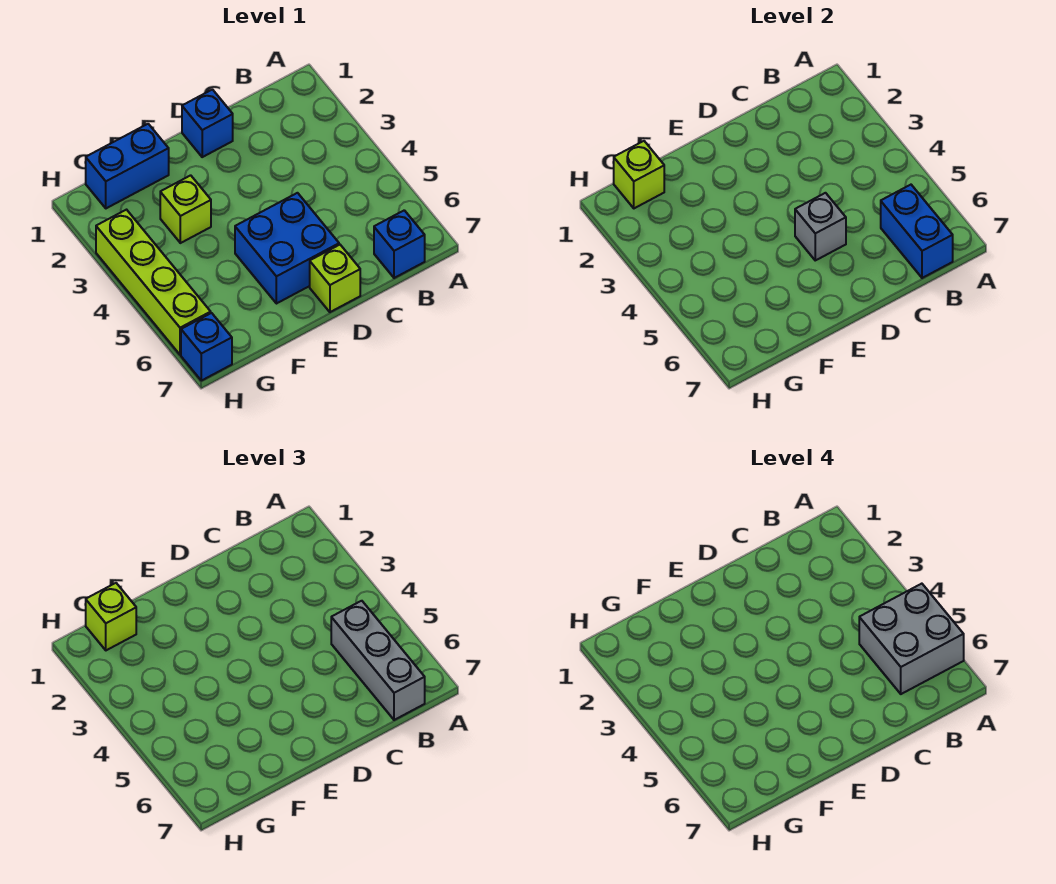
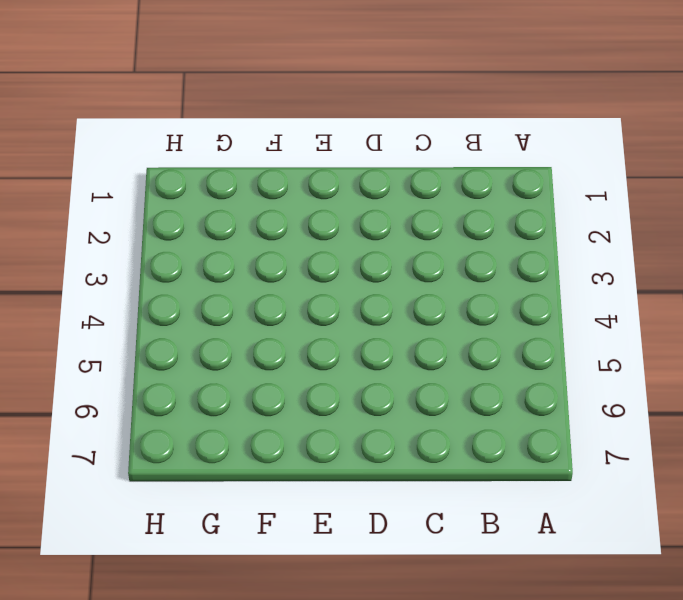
none -> blue brick B7 level 1
none -> blue brick D1 level 1
none -> blue brick D5:E6 level 1

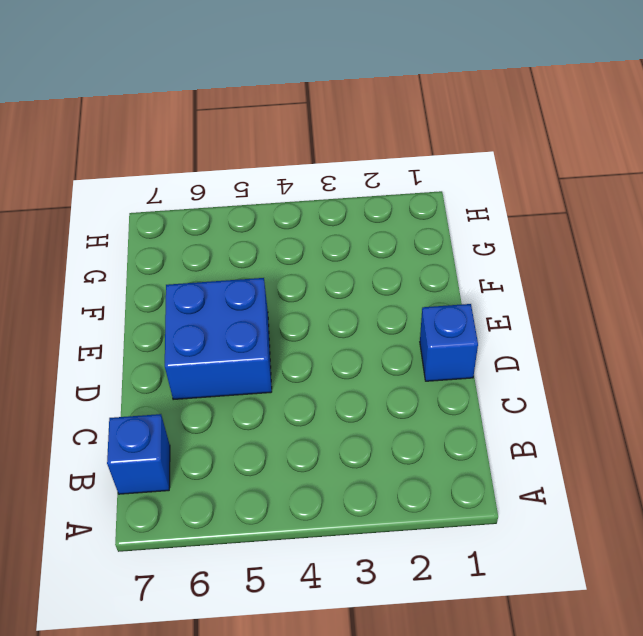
none -> lime brick D7 level 1
none -> blue brick F1:G1 level 1
none -> lime brick F3 level 1

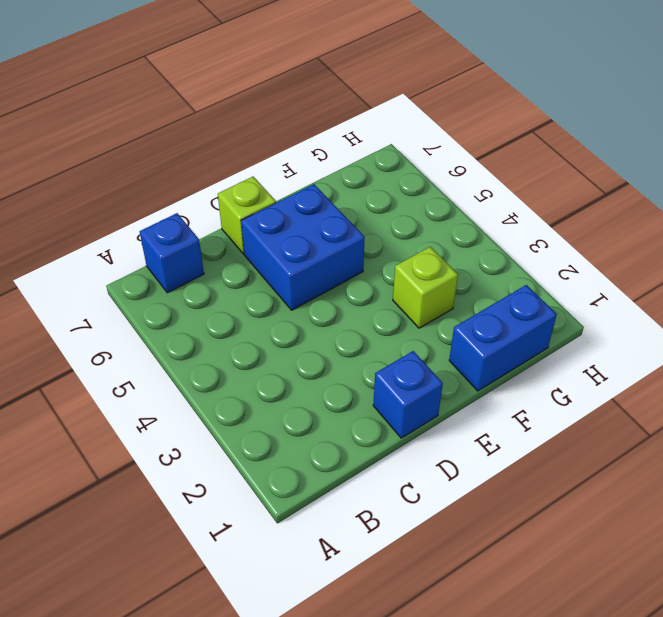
none -> lime brick H3:H6 level 1
none -> blue brick H7 level 1
none -> blue brick B6:B7 level 2

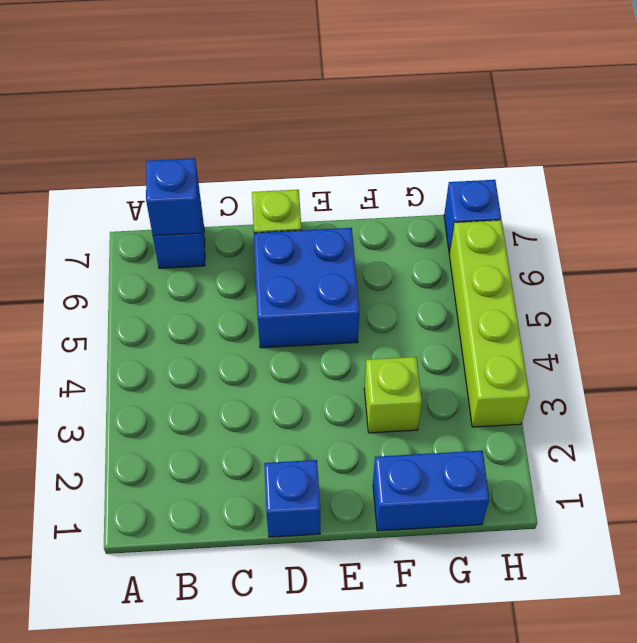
blue brick B7 level 2 -> blue brick B6:B7 level 2
none -> grey brick D5 level 2
none -> lime brick G1 level 2
none -> grey brick B5:B7 level 3

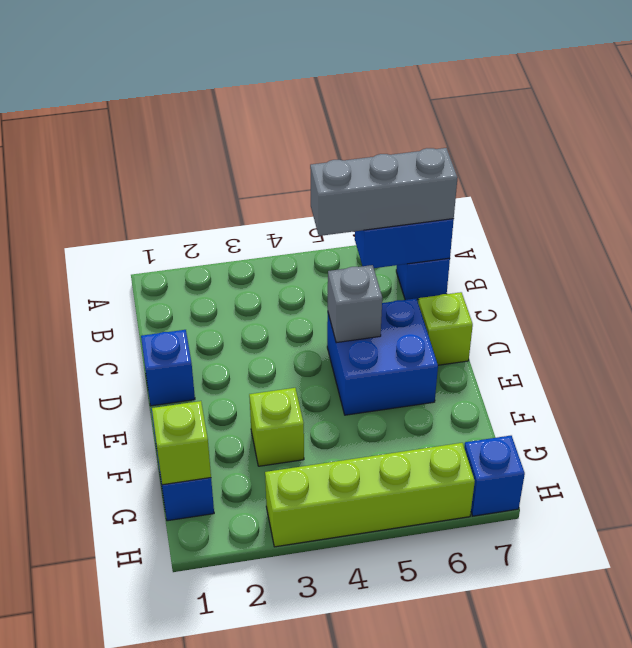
none -> lime brick G1 level 3
none -> grey brick A5:B6 level 4

